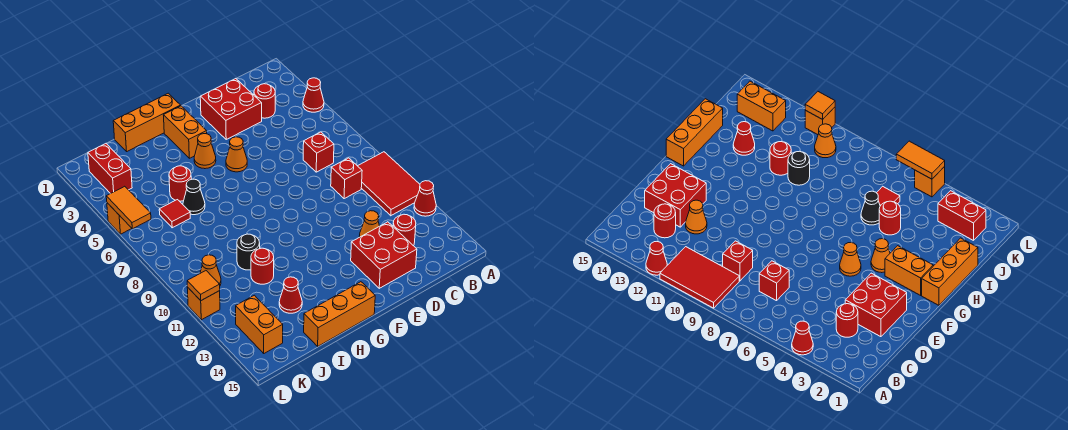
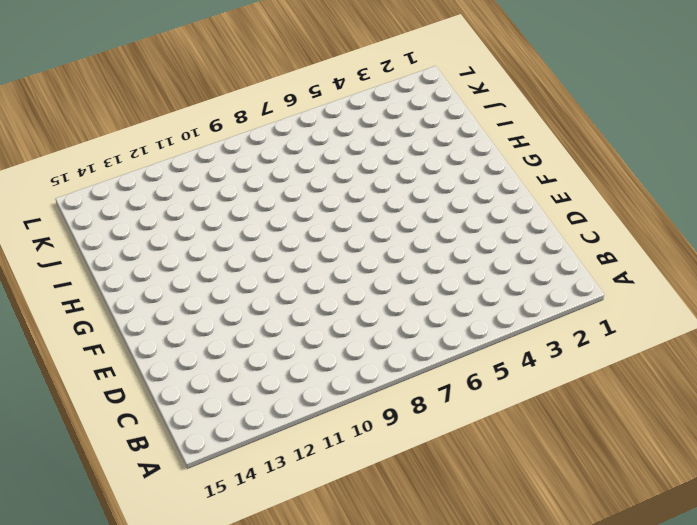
none -> red cone A4 level 1
none -> red tile A9:B11 level 1
none -> red cone A12 level 1

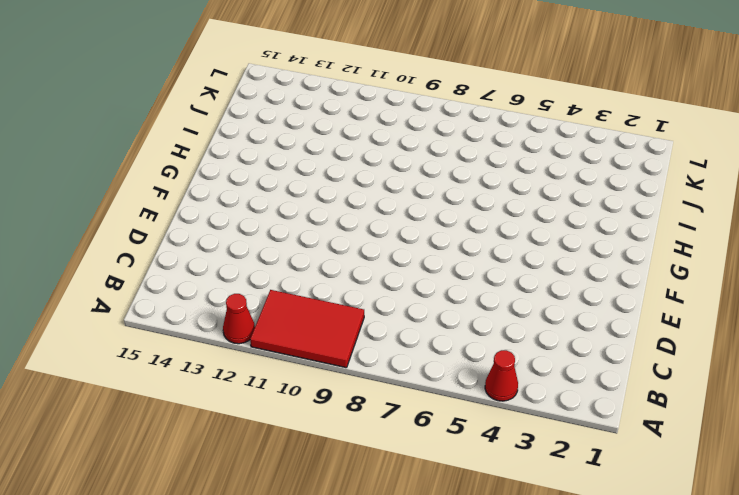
none -> red round brick C3 level 1
none -> red brick C7 level 1
none -> red brick C9 level 1

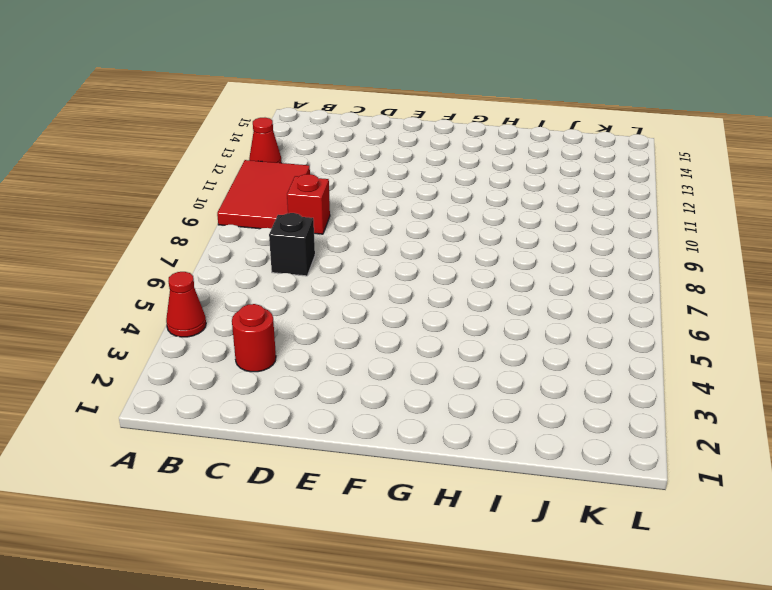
black brick C7 level 1 -> red brick C7 level 1
none -> red round brick C13 level 1
none -> red brick D2:E3 level 1
none -> orange cone D12 level 1

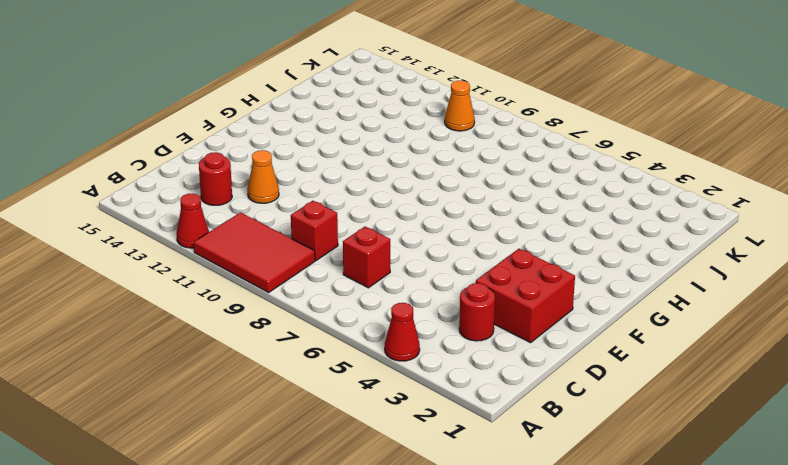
none -> red brick D13:E14 level 1
none -> orange cone F5 level 1
none -> orange brick G1:I1 level 1

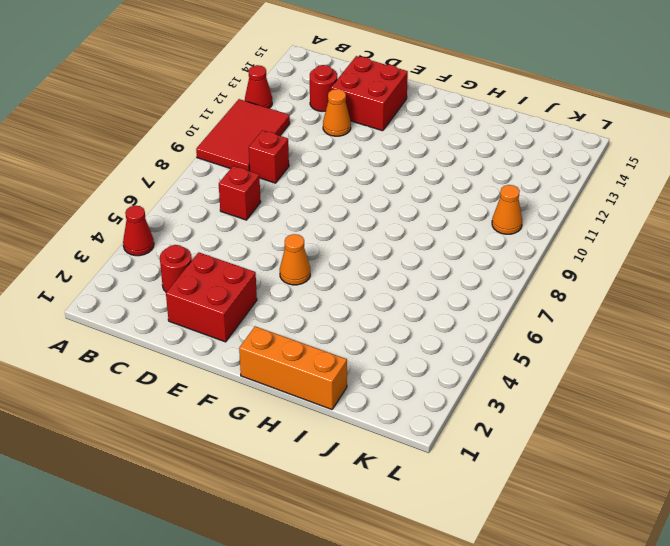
none -> orange brick G2:G3 level 1
none -> orange cone G4 level 1
none -> orange brick G15:I15 level 1

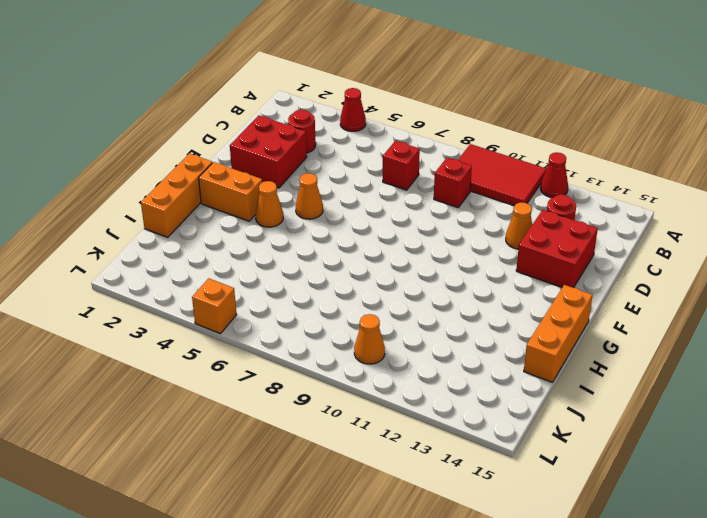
none -> red round brick I5 level 1
none -> black cone I6 level 1
none -> black round brick I10 level 1

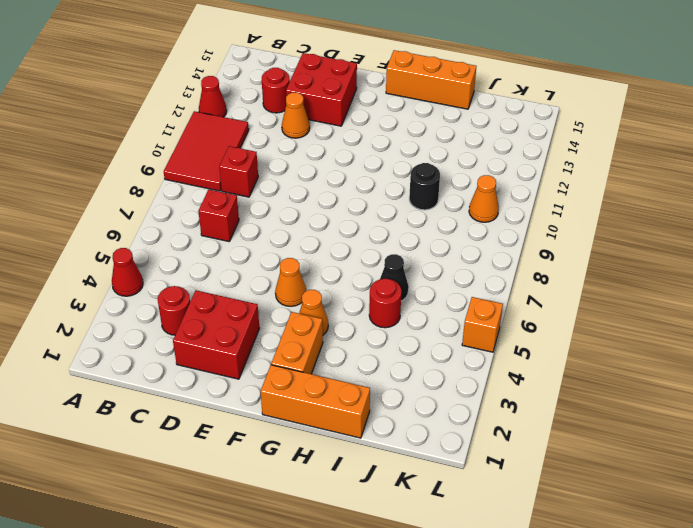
none -> red round brick I11 level 1
none -> red cone I13 level 1
none -> red tile J6 level 1

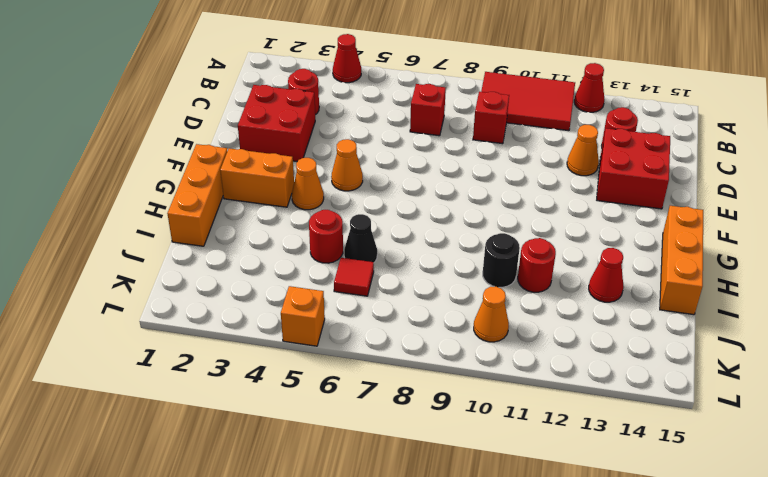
none -> red brick K2:K3 level 1
none -> orange brick K13:K14 level 1
none -> orange brick L11 level 1

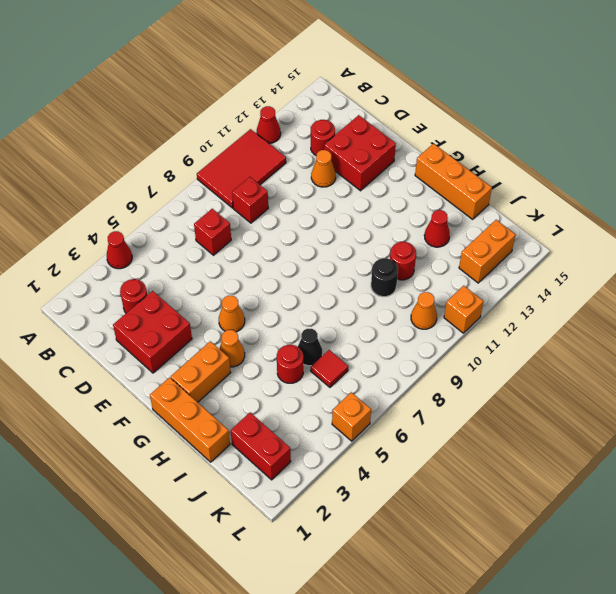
red brick J2:K2 level 1 -> red brick K2:K3 level 1
none -> orange tile L5:L6 level 2
none -> orange tile L11 level 2

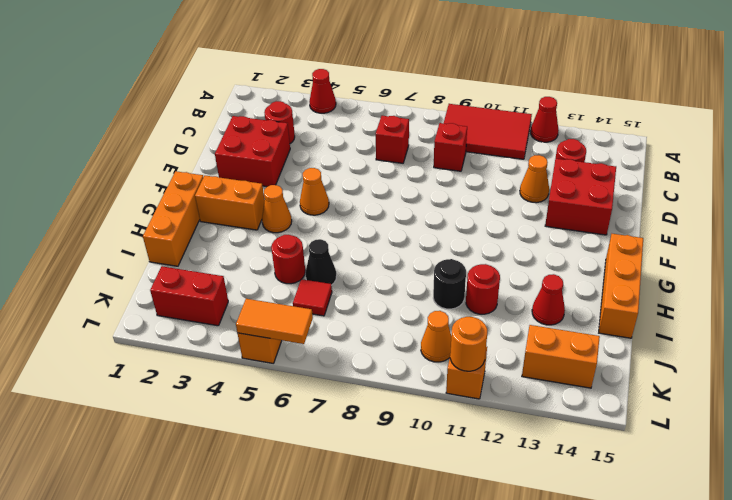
orange round brick L11 level 2 -> orange tile L11 level 2

